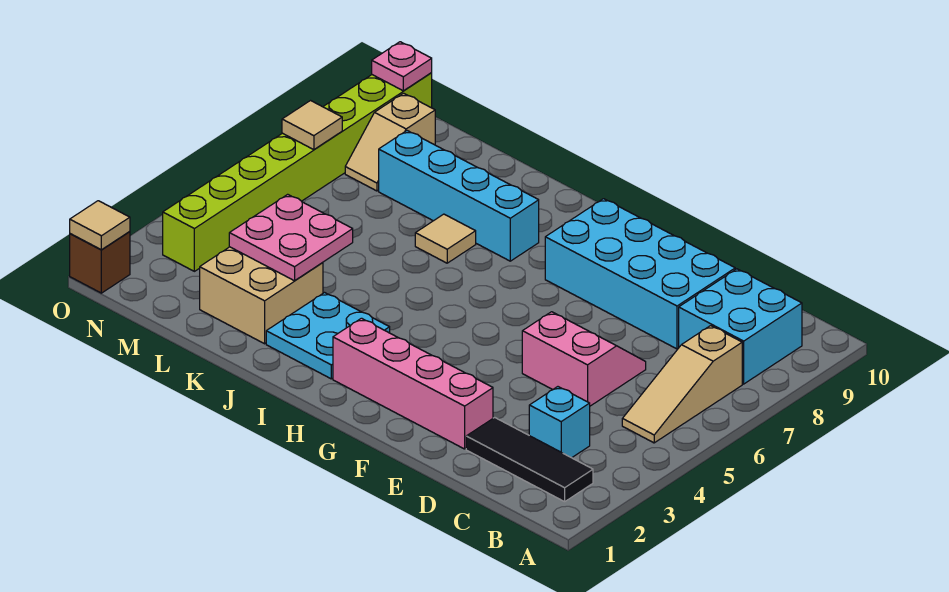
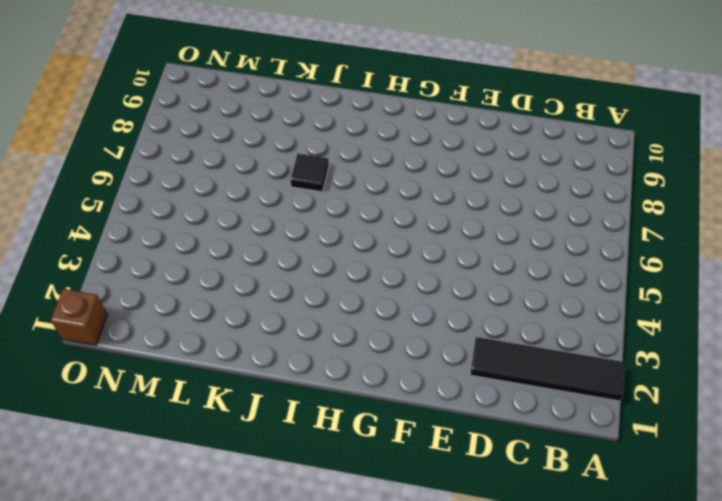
black tile A2:D2 level 1 -> black tile B2:D2 level 1
black tile J7 level 1 -> tan tile J7 level 1
none -> tan slope B5:B7 level 1 top 7
none -> cyan brick B8:C9 level 1
none -> cyan brick C3 level 1

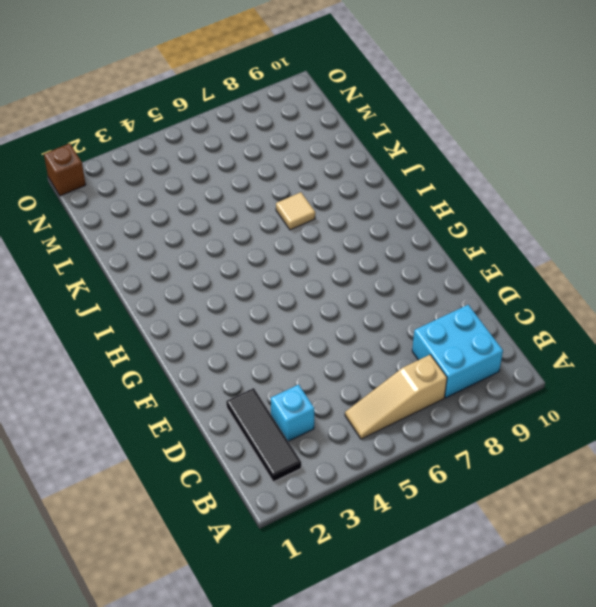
none -> pink slope D5:E6 level 1 top 5
none -> cyan brick D8:G9 level 1
none -> pink brick E2:H2 level 1

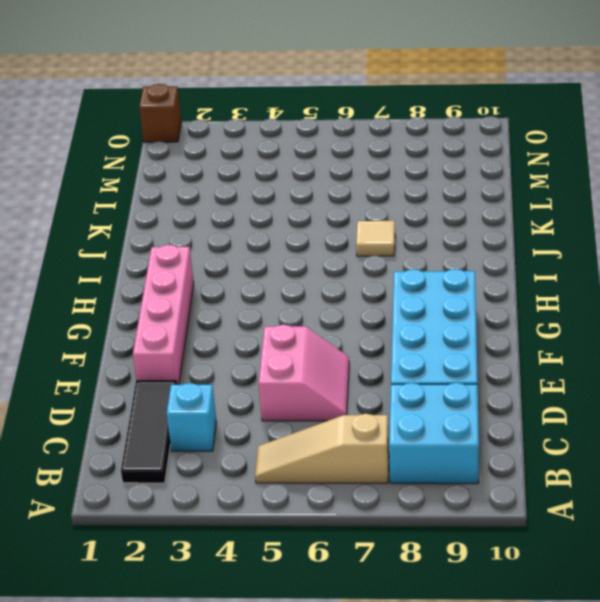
none -> cyan plate I2:J3 level 1
none -> cyan brick I8:L8 level 1
none -> tan brick K2:L3 level 1

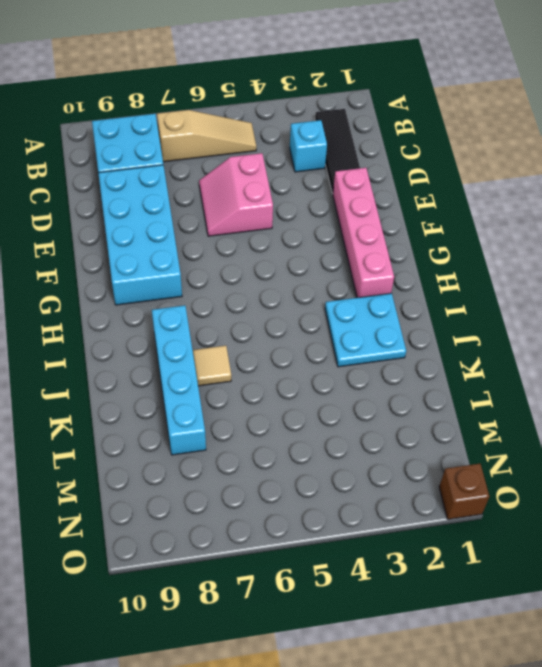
none -> tan brick K2:L3 level 1
none -> tan slope M8:M9 level 1 top 9
none -> lime brick N3:N10 level 1

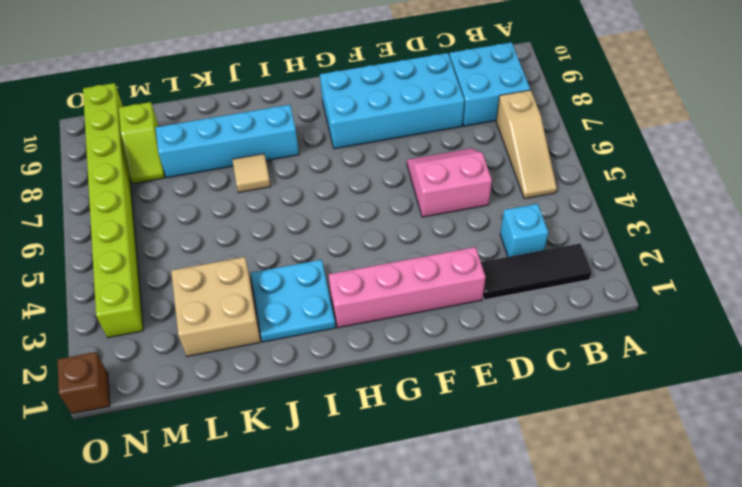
lime slope M8:M9 level 1 top 9 -> tan slope M8:M9 level 1 top 9
none -> pink plate K3:L4 level 2
none -> tan tile N7 level 2
none -> pink plate N10 level 2

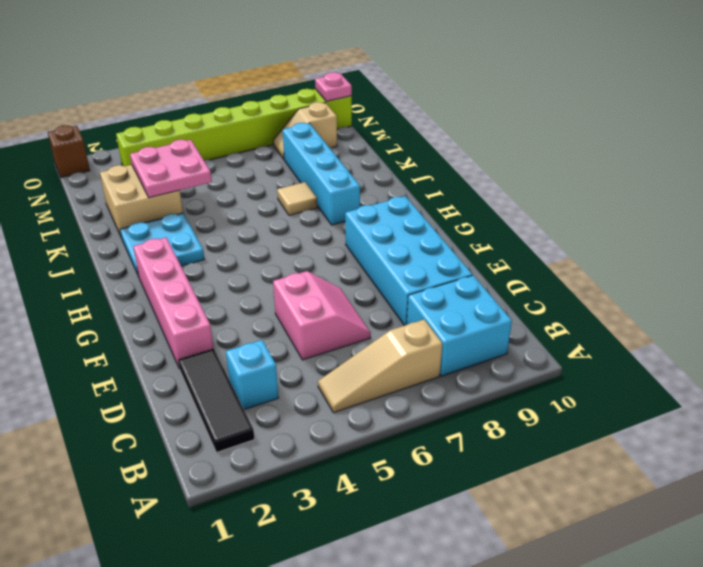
none -> tan tile N7 level 2
none -> tan tile O1 level 2

